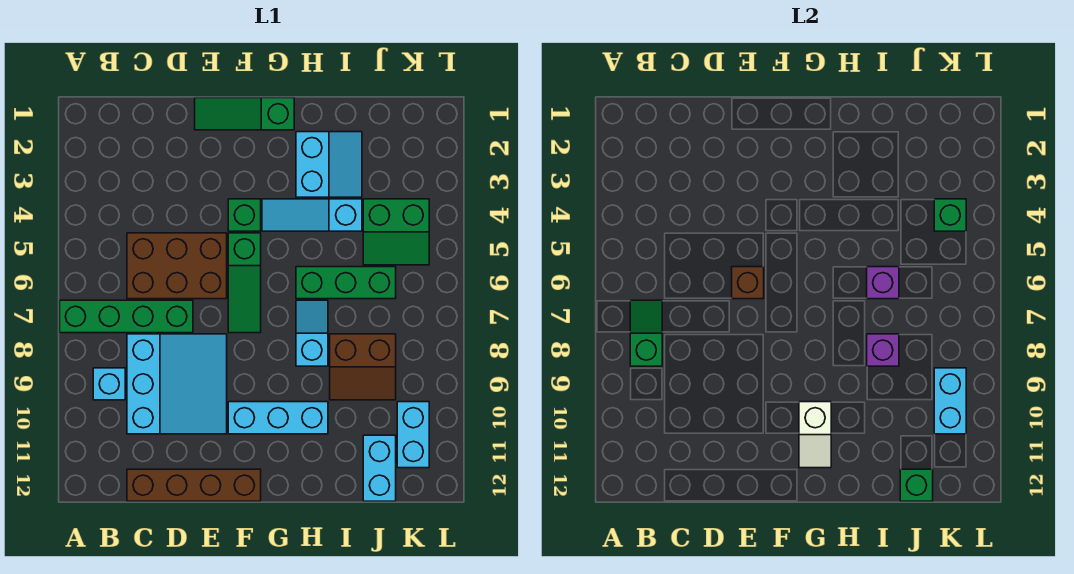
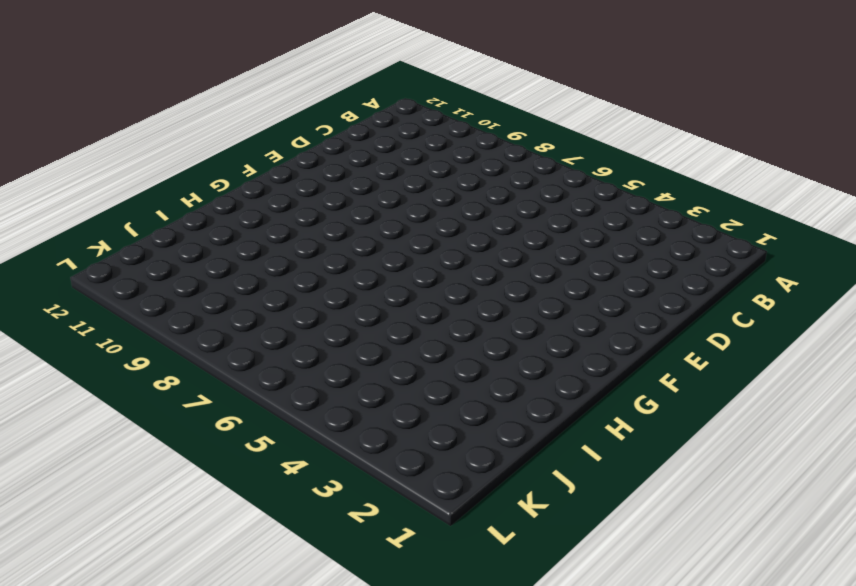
none -> green brick A7:D7 level 1
none -> cyan brick B9 level 1
none -> brown brick C5:E6 level 1

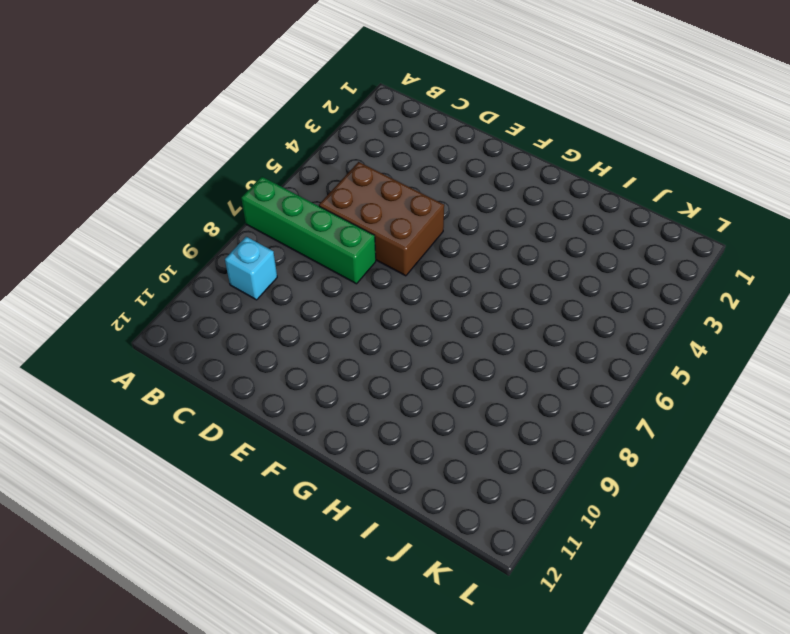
none -> cyan slope C8:E10 level 1 top C
none -> brown brick C12:F12 level 1
none -> green slope E1:G1 level 1 top G

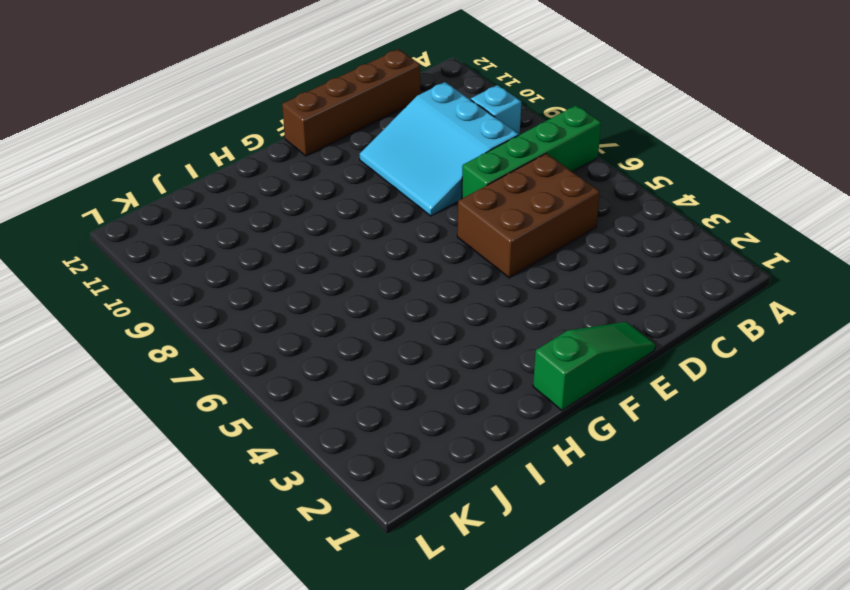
none -> green brick F4 level 1
none -> green slope F5:F7 level 1 top 5
none -> cyan brick F10:H10 level 1

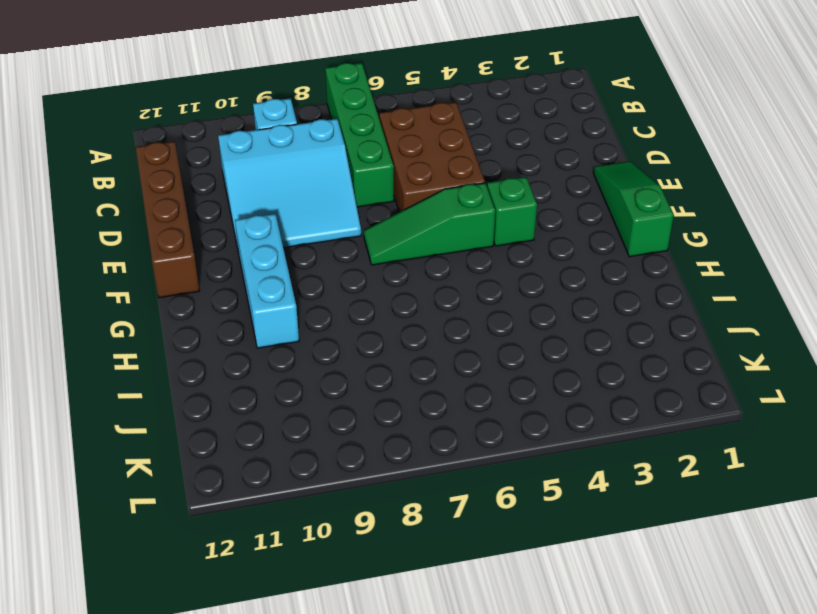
none -> cyan slope G4:I4 level 1 top I
none -> cyan slope H2:I3 level 1 top H
none -> green brick H6:J6 level 1

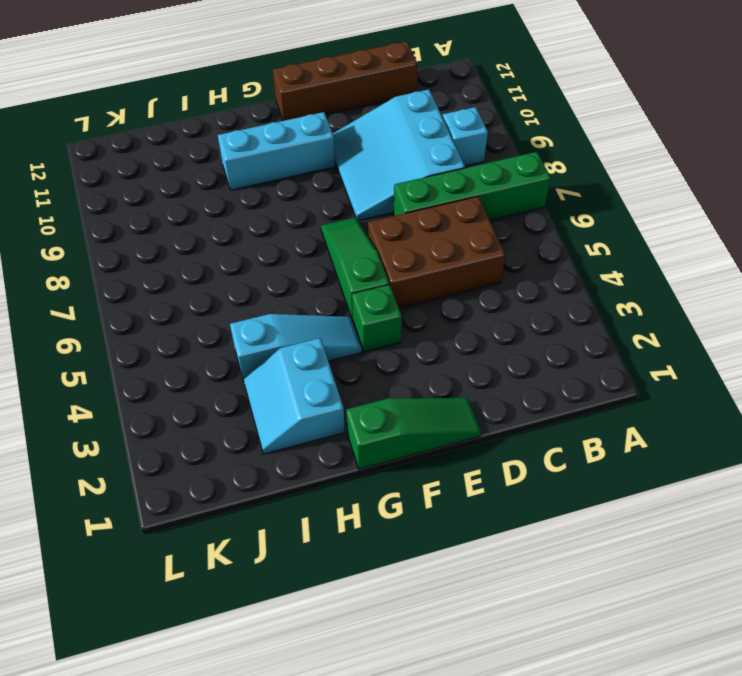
none -> green brick H6:J6 level 1
none -> cyan slope H7:H8 level 1 top 8
none -> brown slope I8:J9 level 1 top 8

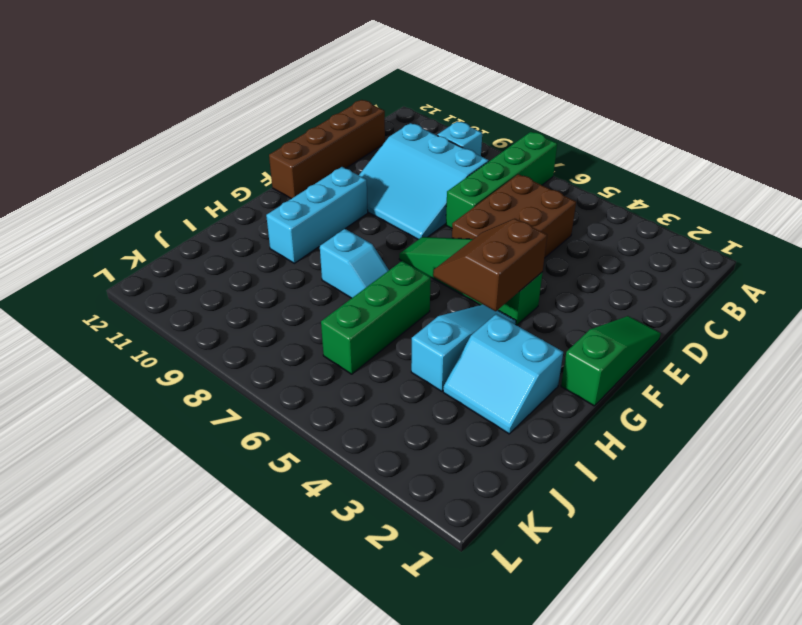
brown slope F4:G5 level 2 top 4 -> brown slope I8:J9 level 1 top 8
none -> green slope J4:K5 level 1 top 4
none -> cyan brick J11:J12 level 1
none -> cyan brick K10:K11 level 1

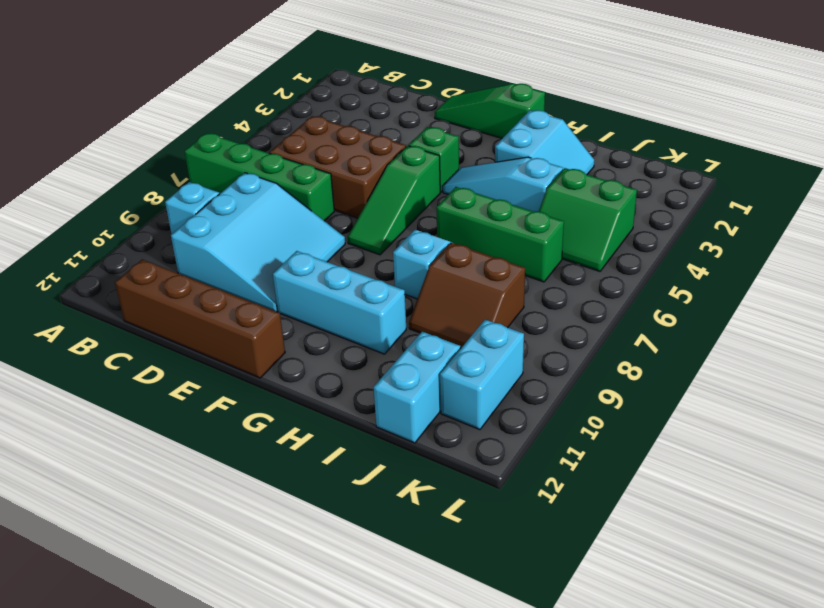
none -> green slope B7:B8 level 2 top 8
none -> brown brick E6 level 2
none -> white slope G10:G11 level 2 top 10

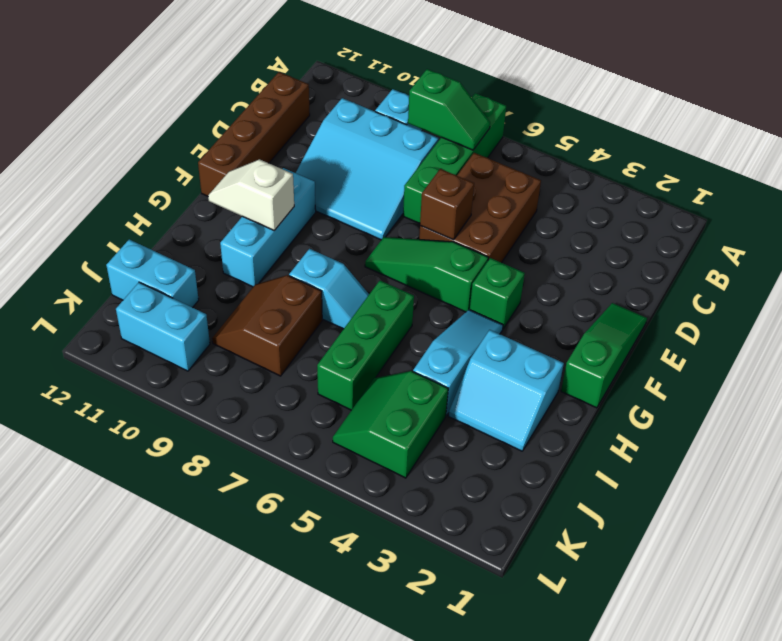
none -> purple brick I6 level 2
none -> purple brick I8 level 2
none -> green brick J12 level 2

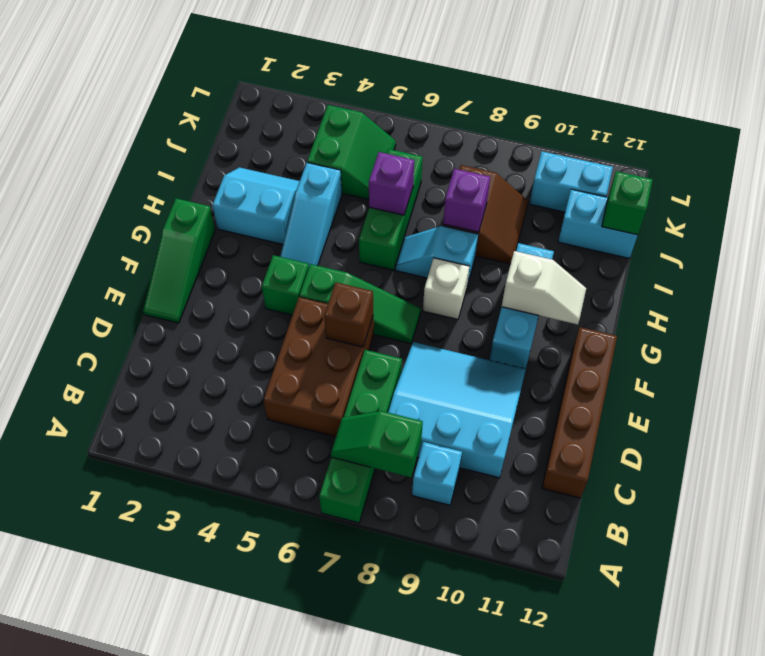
white brick G8 level 1 -> none
none -> green brick K4 level 2
none -> cyan brick K9:K10 level 2

